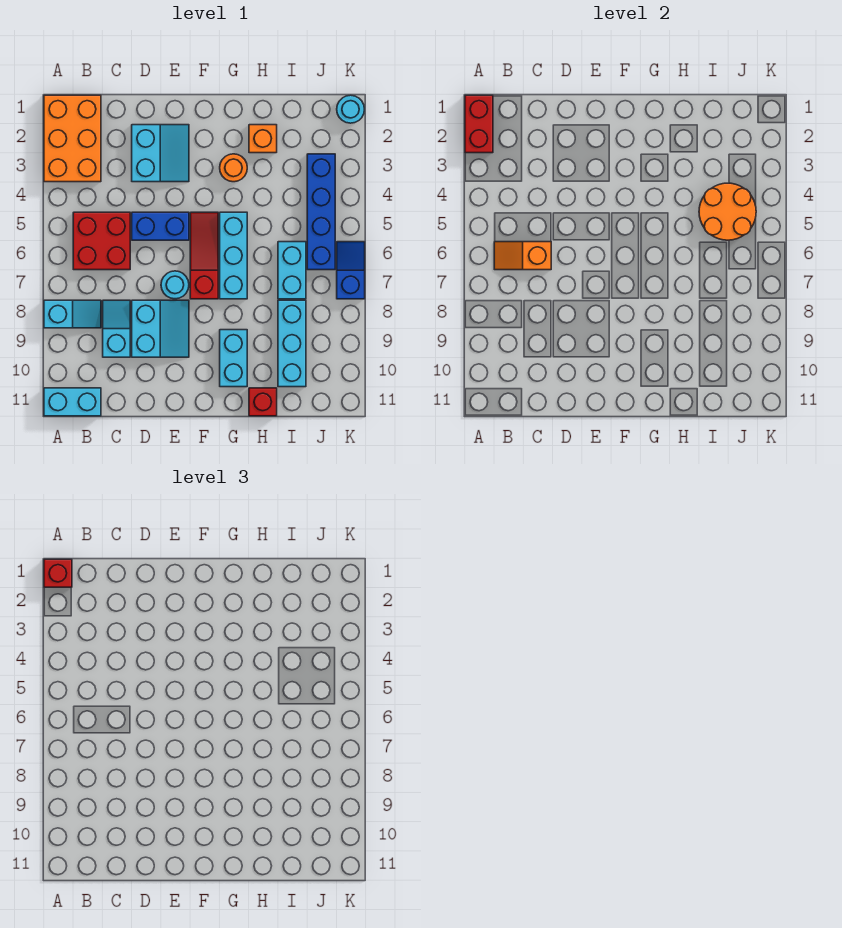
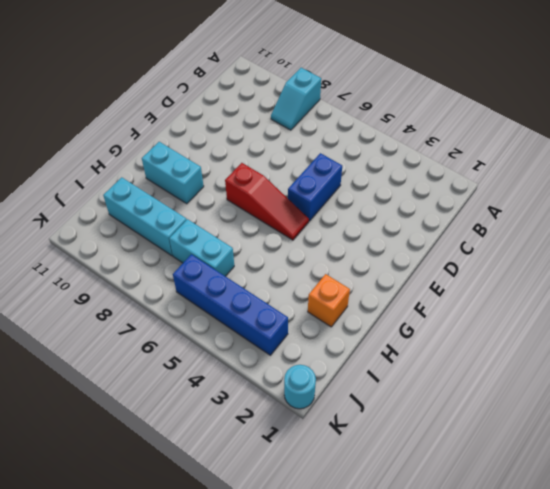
none -> orange brick A1:B3 level 1
none -> cyan brick A11:B11 level 1
none -> red brick B5:C6 level 1

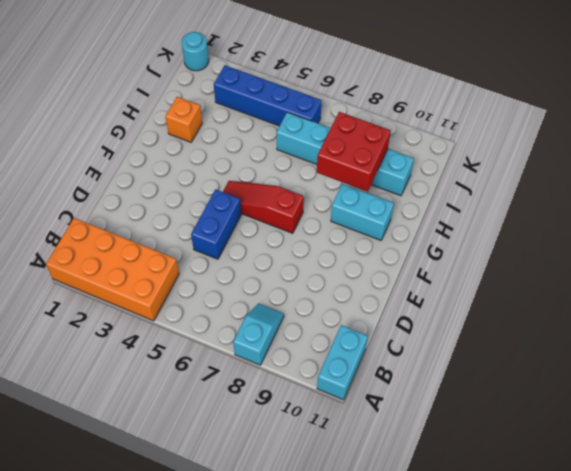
orange brick A1:B4 level 1 -> orange brick A1:B3 level 1
red brick H8:I9 level 2 -> red brick B5:C6 level 1
none -> cyan slope C8:C9 level 1 top 9
none -> cyan slope D2:E3 level 1 top D
none -> cyan slope D8:E9 level 1 top D

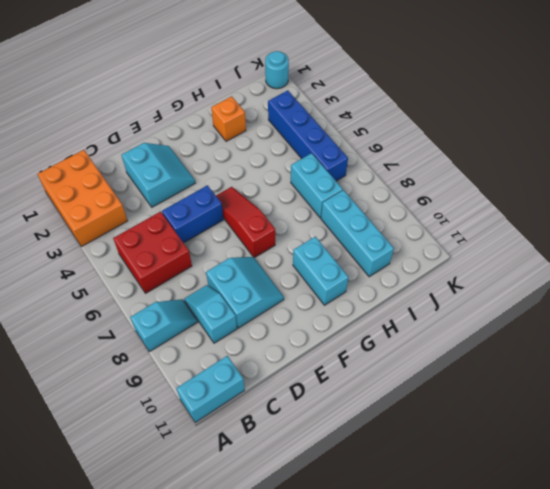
none -> cyan round brick E7 level 1
none -> orange round brick G3 level 1
none -> cyan brick G5:G7 level 1

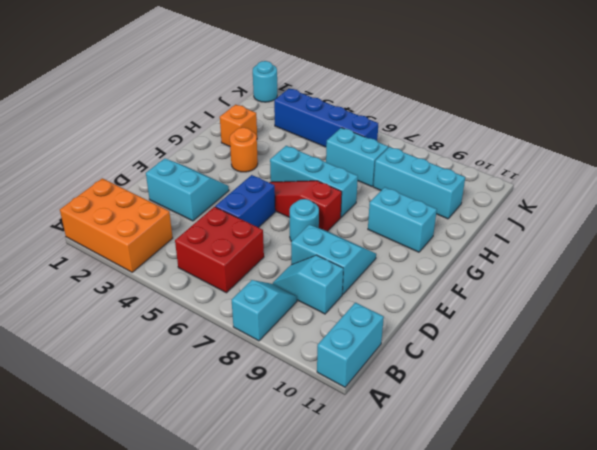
none -> red brick H11 level 1
none -> blue slope K6:K7 level 1 top 7
none -> red brick A1:A2 level 2

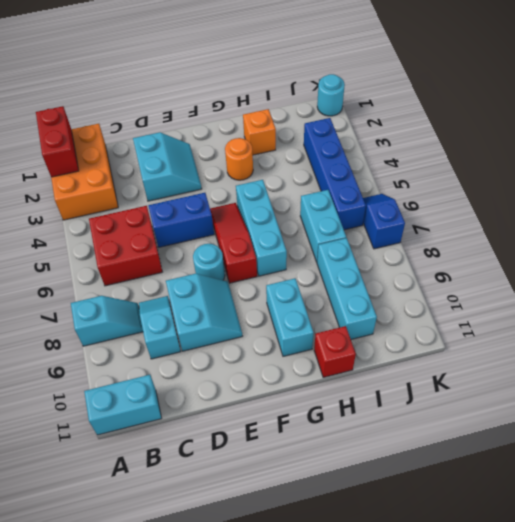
none -> orange slope B6:C6 level 2 top C
none -> orange round brick I4:J5 level 2
none -> red brick A1 level 3

